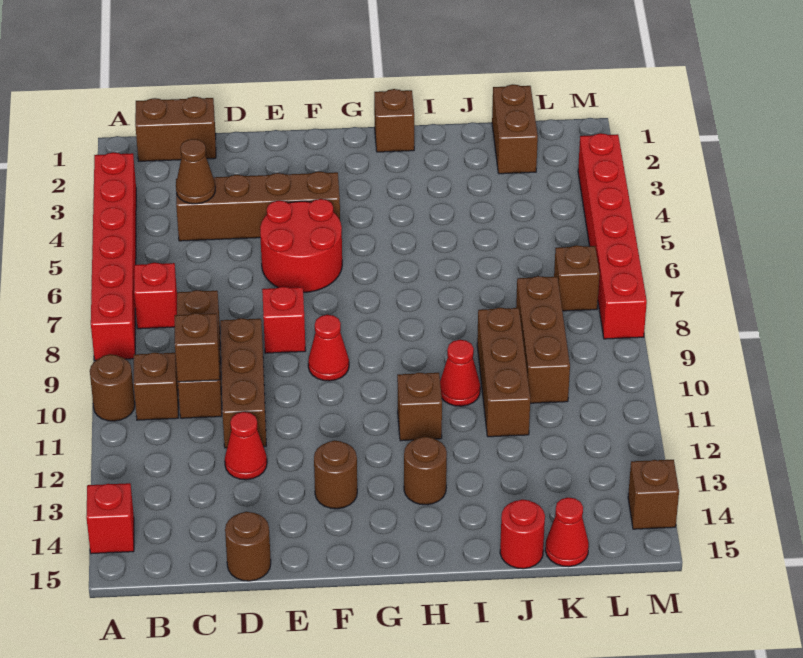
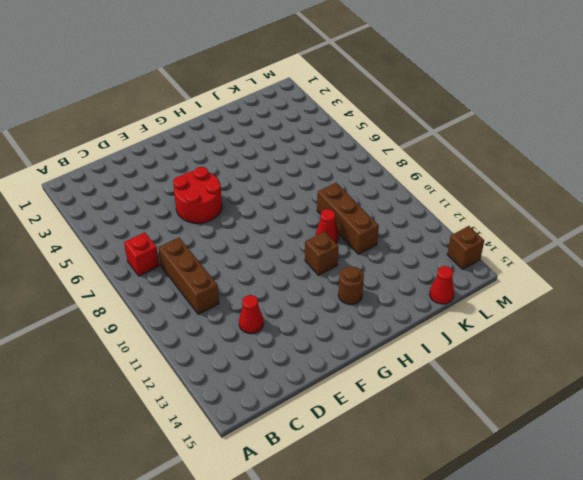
none -> red brick A3:A8 level 1
none -> brown round brick A10 level 1
none -> red brick A14 level 1

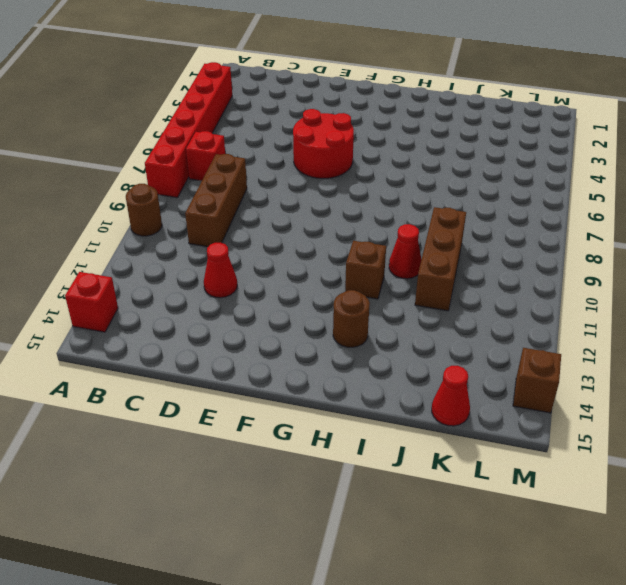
none -> brown brick B1:C1 level 1
none -> brown brick B10 level 1
none -> brown brick C4:F4 level 1

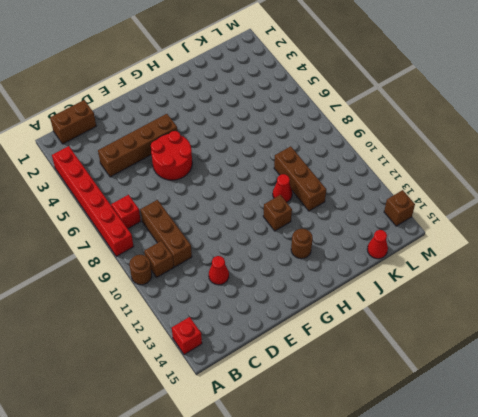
none -> brown brick D9:D11 level 1
none -> brown round brick D15 level 1
none -> red brick E8 level 1

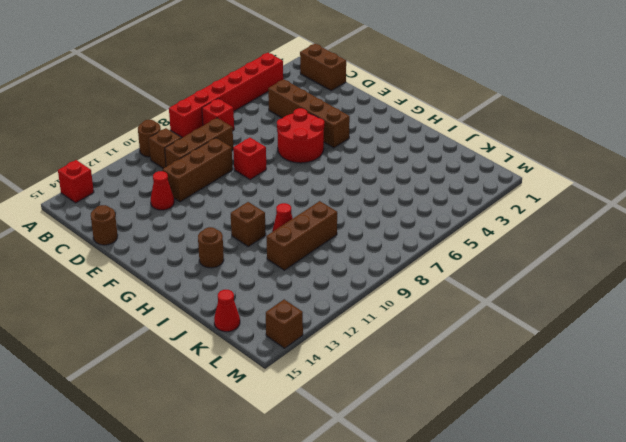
none -> red cone F9 level 1
none -> brown round brick F13 level 1
none -> brown brick H1 level 1

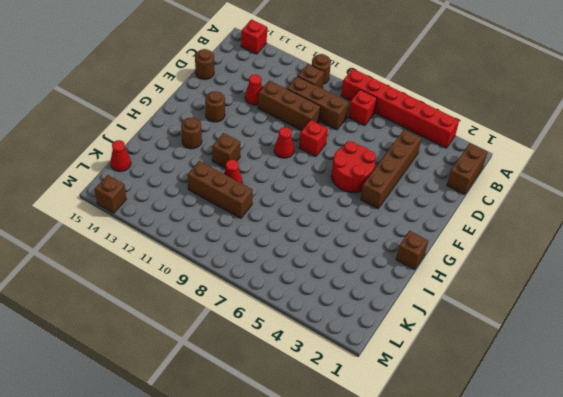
none -> red round brick J15 level 1
none -> brown brick K1:K2 level 1
none -> brown brick K8:K10 level 1

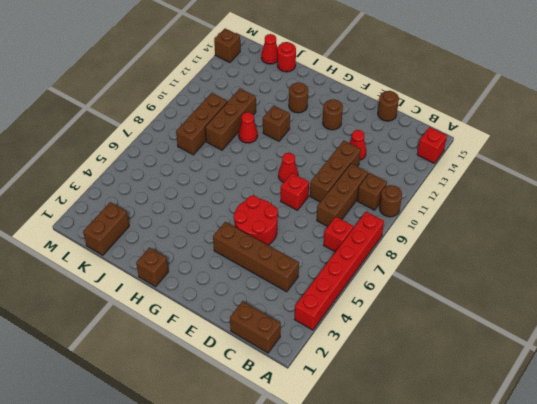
none -> brown brick L7 level 1
none -> red brick M3:M8 level 1
none -> brown cone C4 level 2

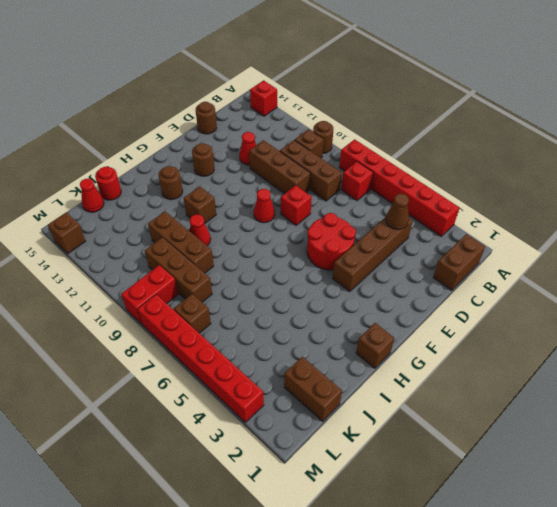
red brick L9:M9 level 1 -> none
none -> brown brick C10 level 2

